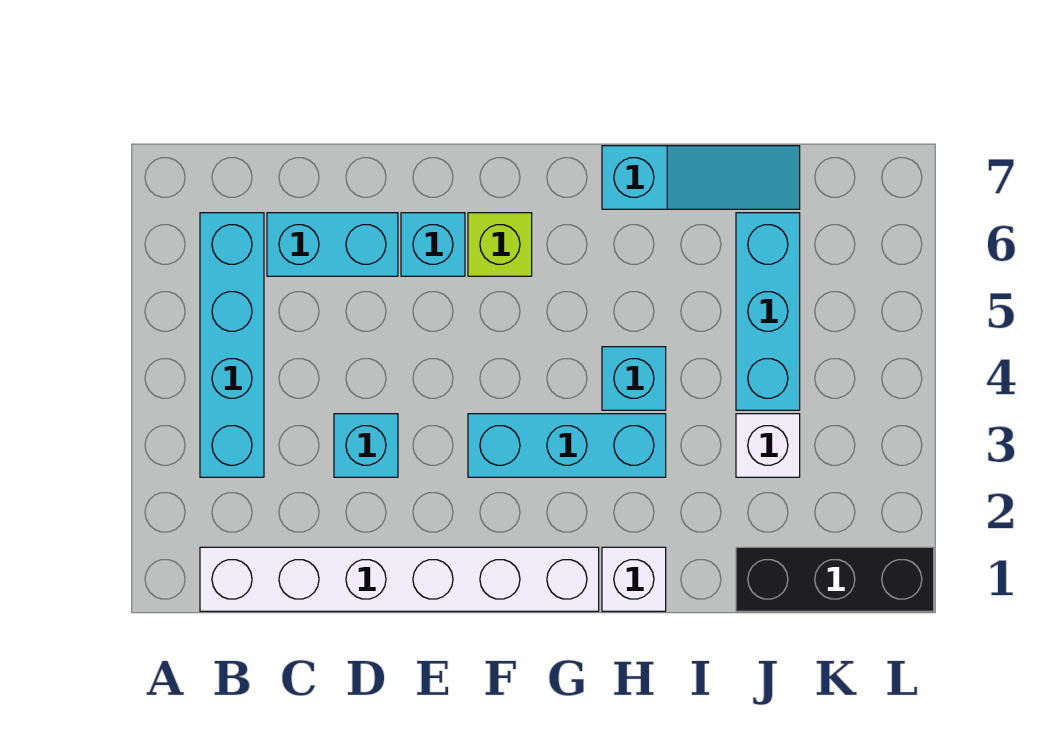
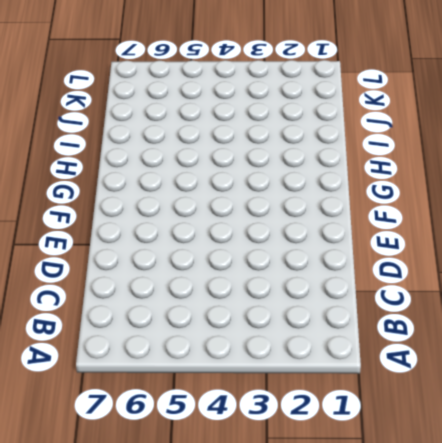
none -> white brick B1:G1 level 1
none -> cyan brick B3:B6 level 1
none -> cyan brick C6:D6 level 1

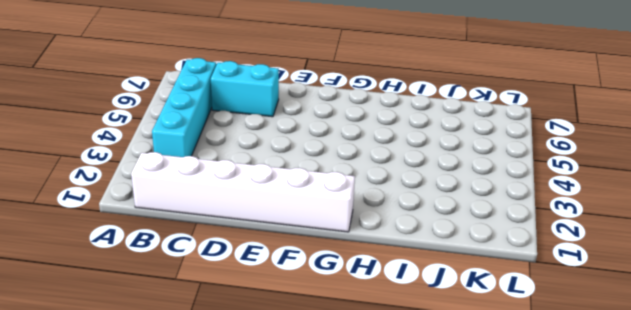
none -> cyan brick D3 level 1
none -> cyan brick E6 level 1
none -> cyan brick F3:H3 level 1

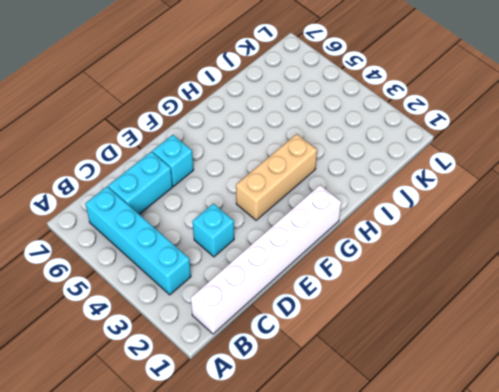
tan brick F3:H3 level 1 -> cyan brick F3:H3 level 1
none -> lime brick F6 level 1
none -> white brick H1 level 1
none -> cyan brick H4 level 1

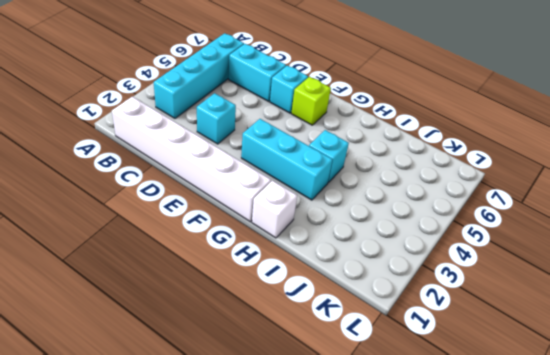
none -> cyan slope H7:J7 level 1 top H
none -> black brick J1:L1 level 1
none -> white brick J3 level 1

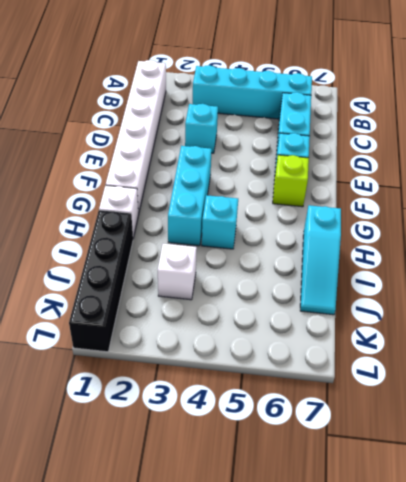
black brick I1:L1 level 1 -> black brick J1:L1 level 1
none -> cyan brick J4:J6 level 1

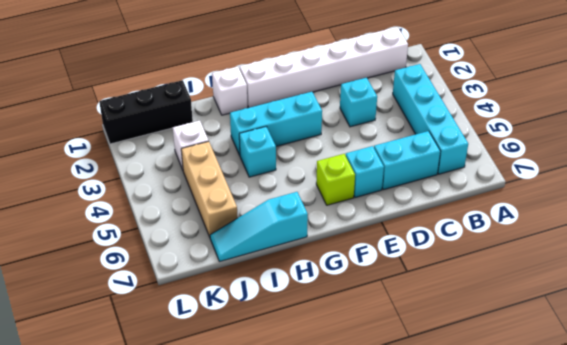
tan brick J4:J6 level 1 -> cyan brick J4:J6 level 1

